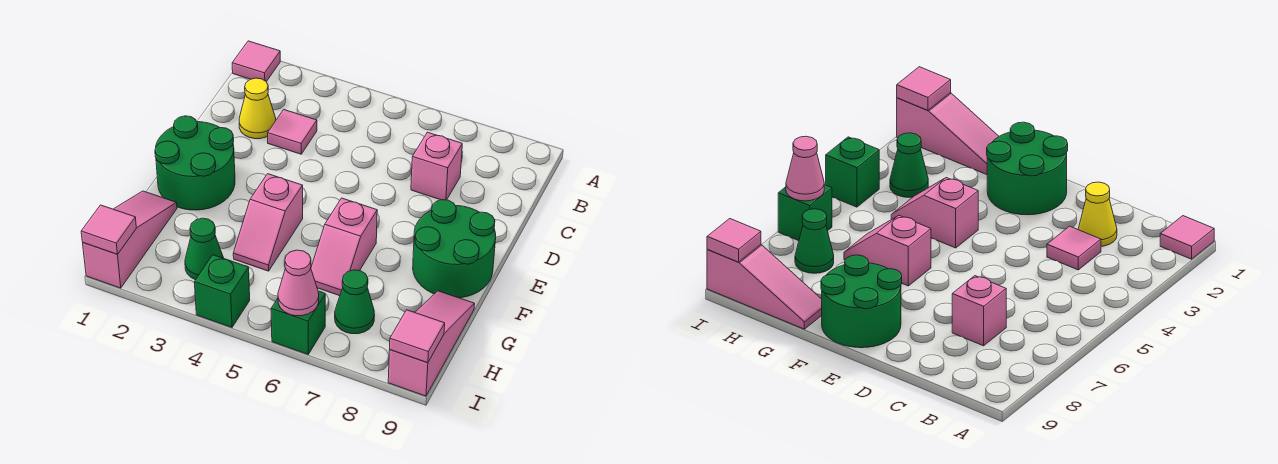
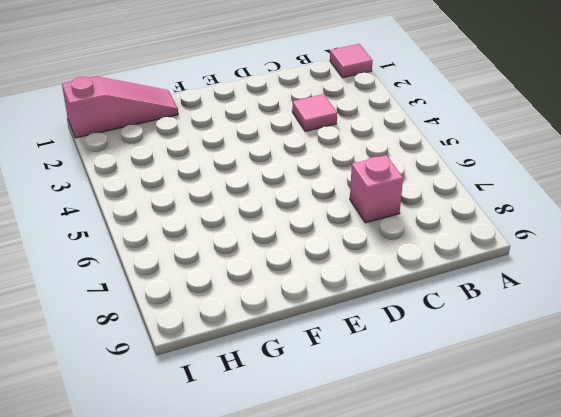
none -> yellow cone C2 level 1
none -> green round brick E1:F2 level 1
none -> green round brick E8:F9 level 1

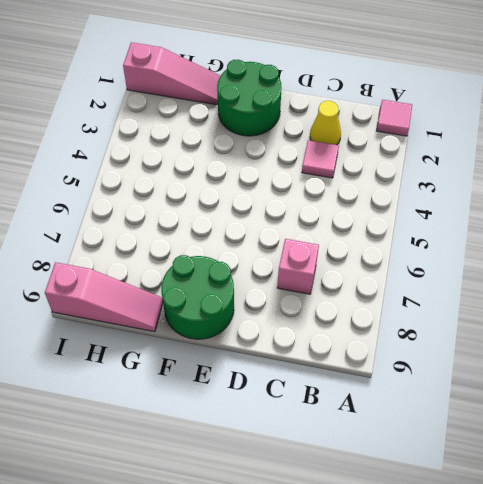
none -> pink slope F4:G4 level 1 top F
none -> pink slope F6:G6 level 1 top F
none -> green cone H3 level 1

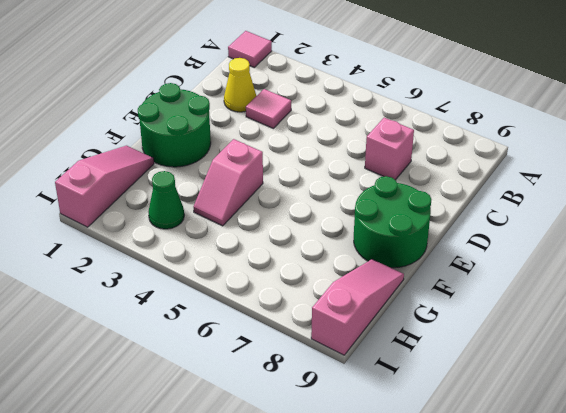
none -> pink slope F6:G6 level 1 top F
none -> green cone H7 level 1
none -> green brick I4 level 1

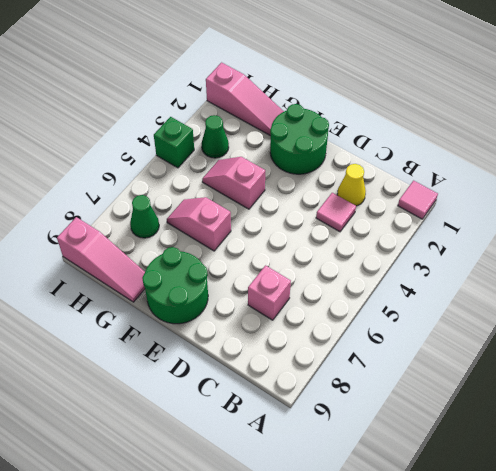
none -> green brick I6 level 1
none -> pink tile I1 level 2
none -> pink cone I6 level 2

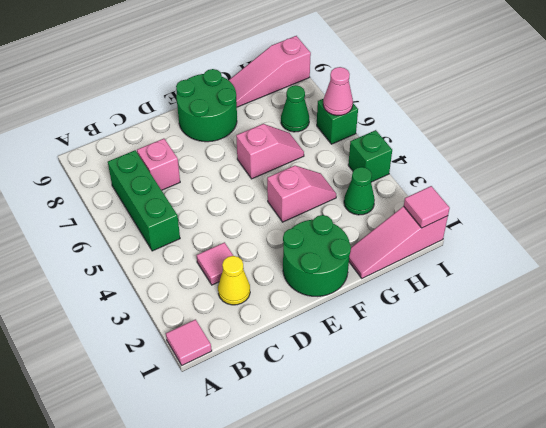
green brick B5:B7 level 1 -> none
none -> pink tile I9 level 2

